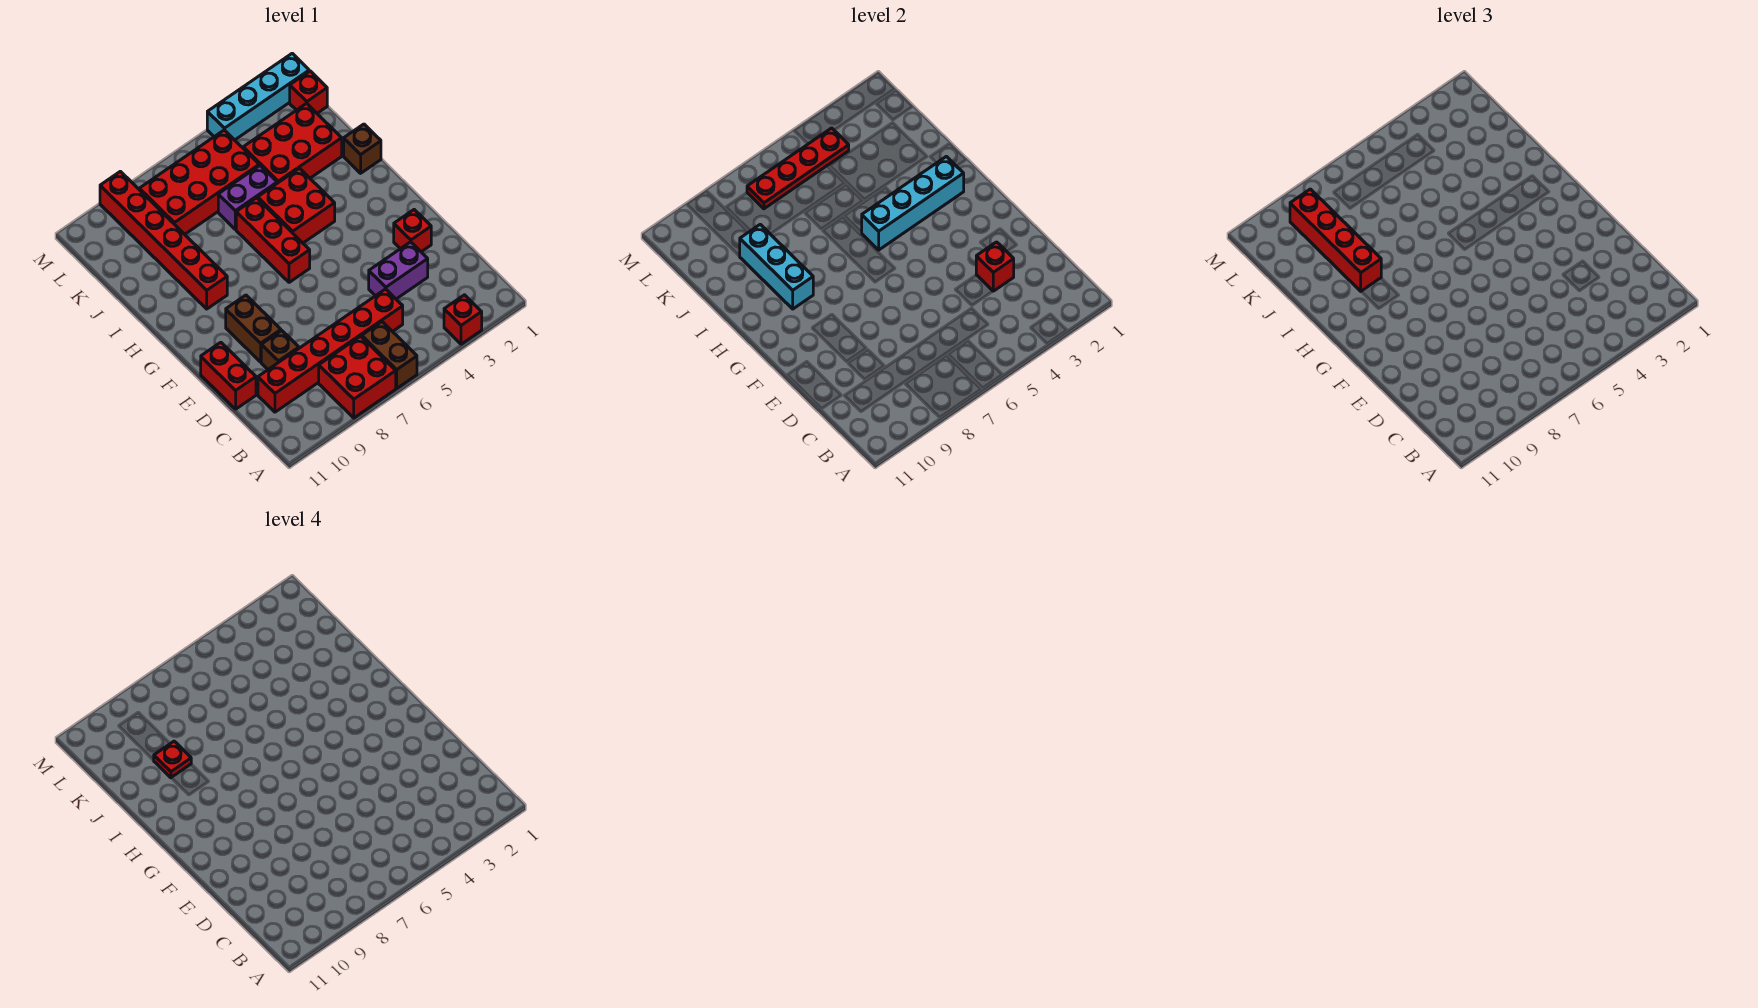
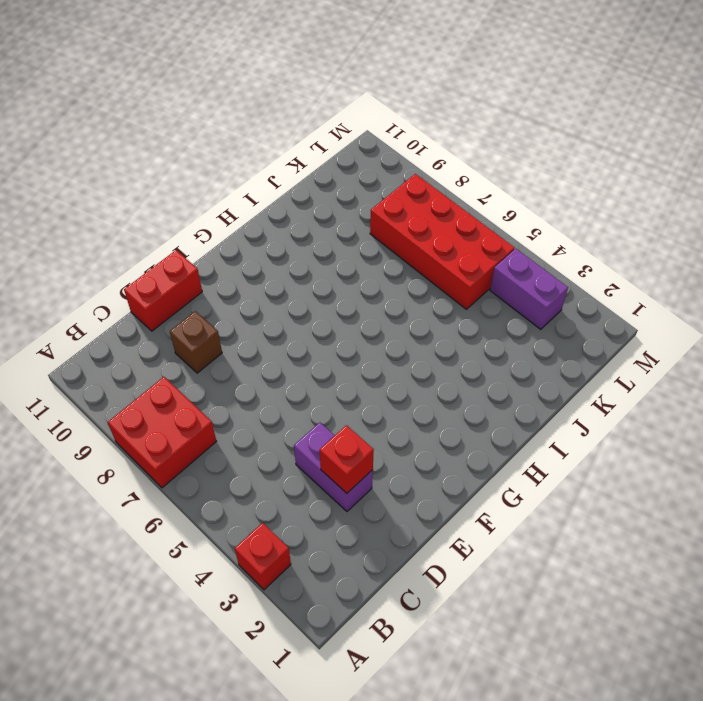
purple brick L3:L4 level 1 -> purple brick J5:J6 level 1
none -> brown brick A6:B6 level 1
none -> red brick C5:C10 level 1
none -> red brick E2 level 1

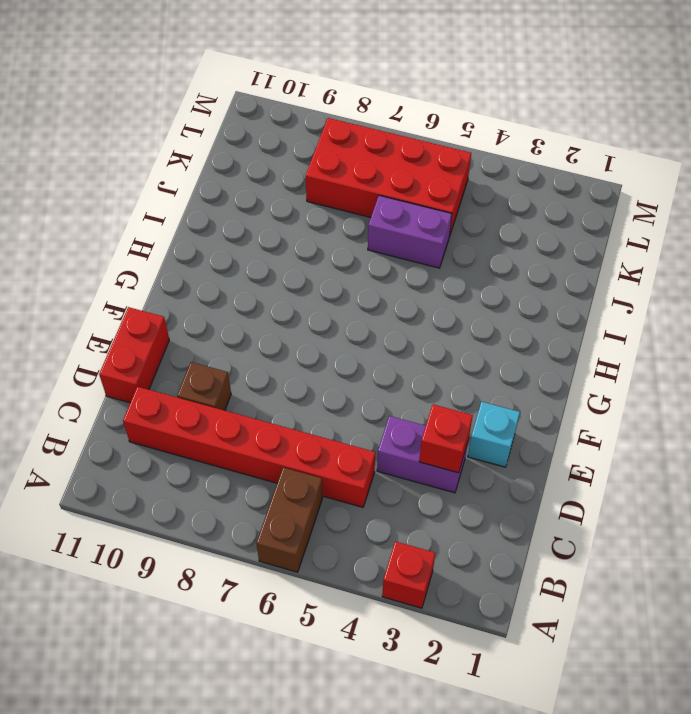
cyan brick E2 level 1 -> red brick E2 level 1
none -> red brick A7:B8 level 1
none -> brown brick E9:F9 level 1
none -> red brick G6:I6 level 1

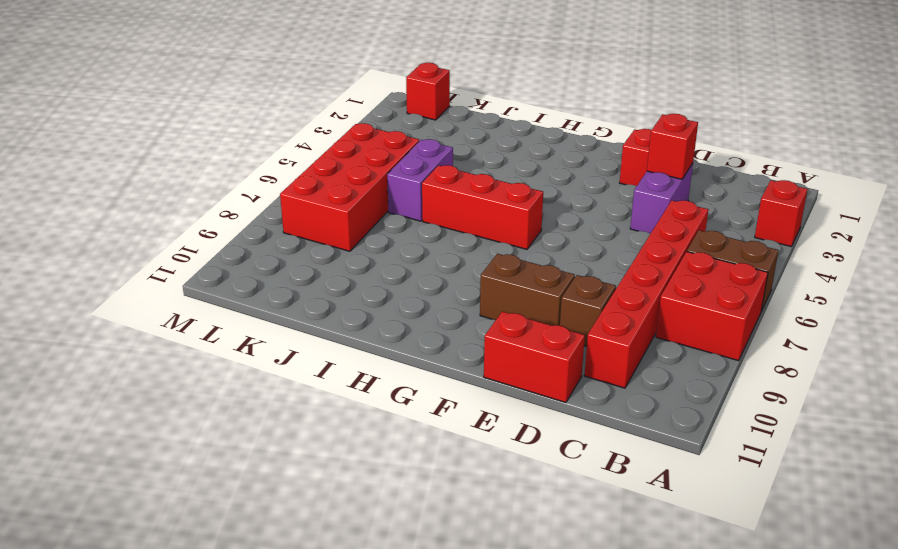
none -> red brick H4:I5 level 1
none -> red brick H9:M9 level 1
none -> brown brick I1 level 1

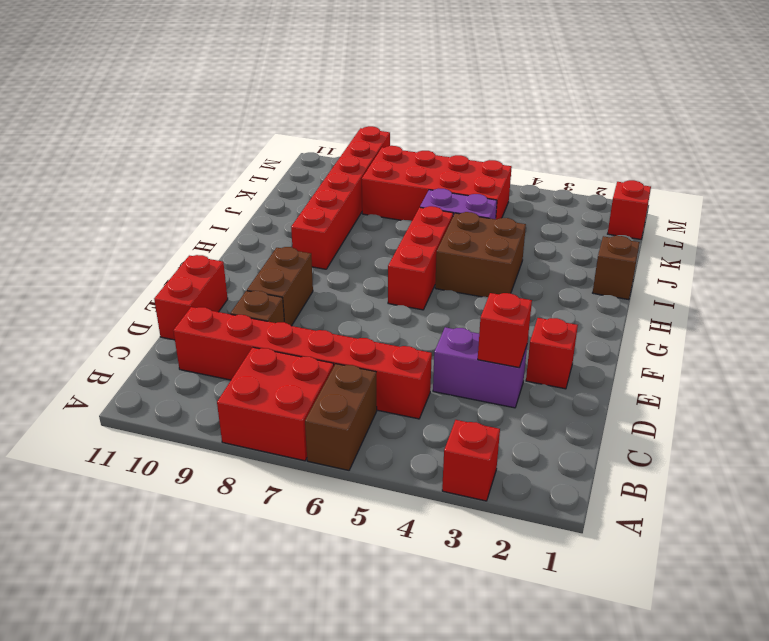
brown brick H4:I5 level 1 -> red brick H4:I5 level 1
none -> red brick J2:K4 level 1
none -> cyan brick M1:M4 level 1
none -> cyan brick H2:H5 level 2

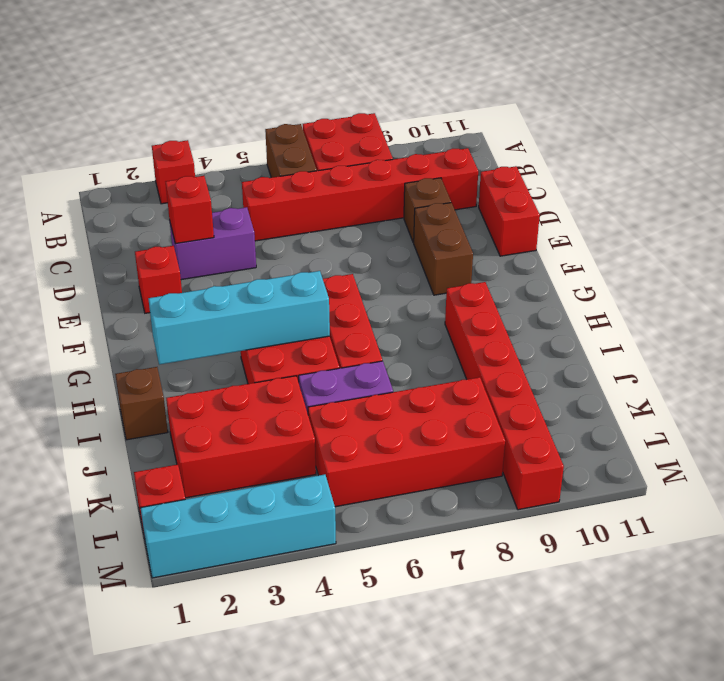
none -> cyan brick H9:J9 level 2
none -> red plate L4:L7 level 2
none -> red brick I9:L9 level 3

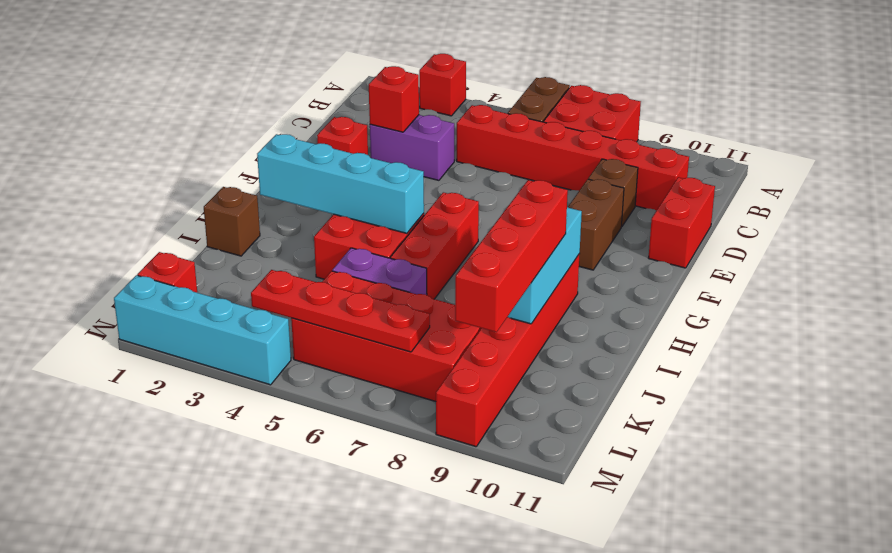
none -> red brick J2:K4 level 1
none -> red plate J9 level 4

